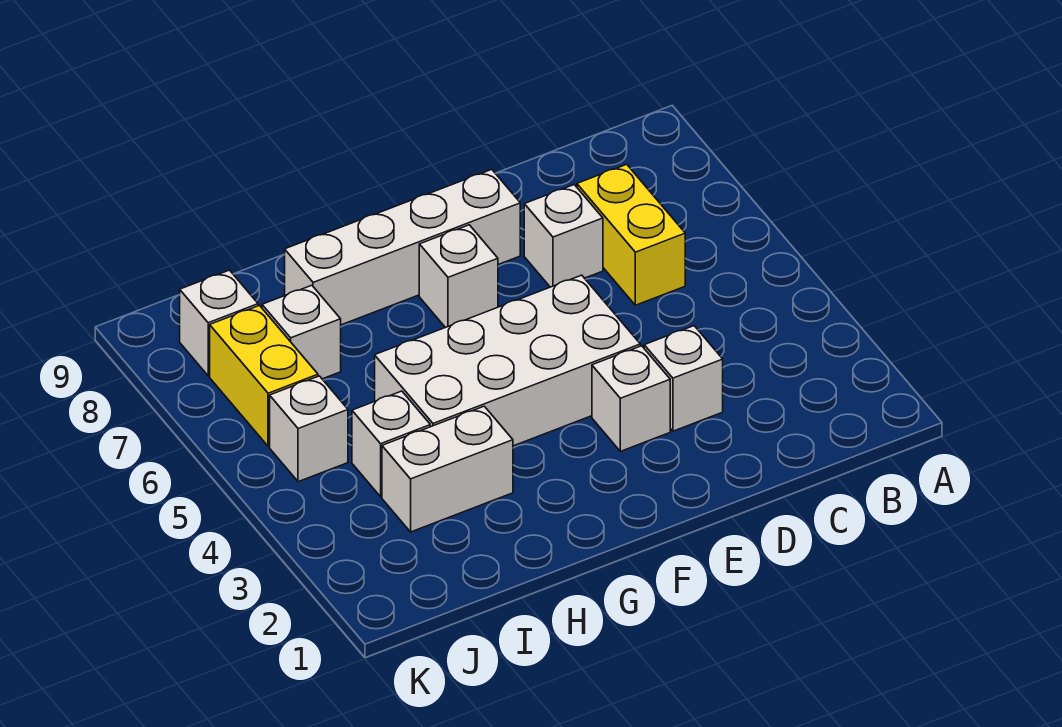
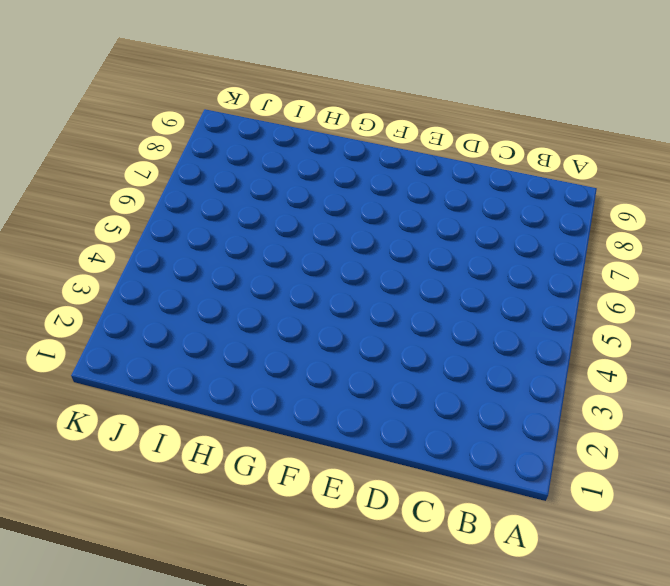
none -> yellow brick C6:C7 level 1
none -> white brick D3 level 1
none -> white brick D7 level 1

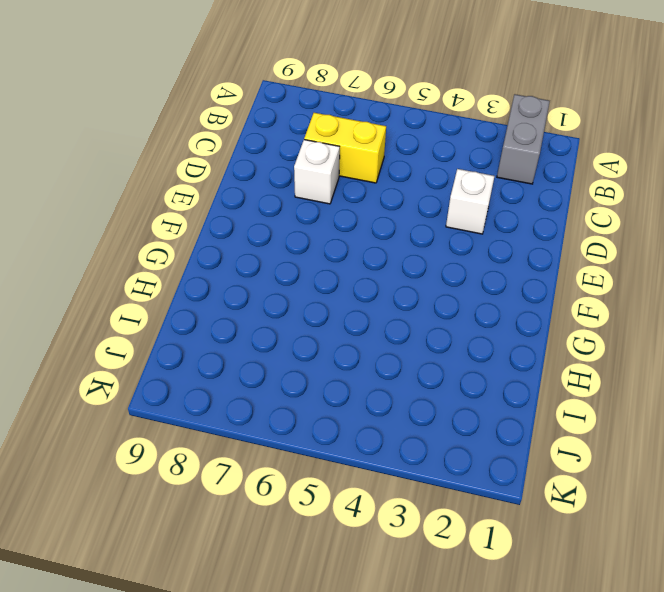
grey brick A2:B2 level 1 -> none
none -> white brick E3 level 1
none -> white brick E4:H5 level 1
none -> white brick E8:H8 level 1

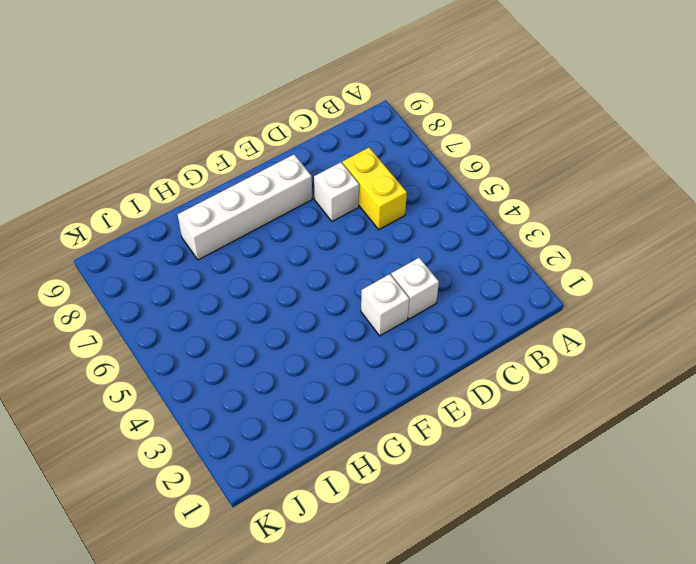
none -> white brick E4:H5 level 1
none -> white brick F7 level 1
none -> white brick H3:I3 level 1

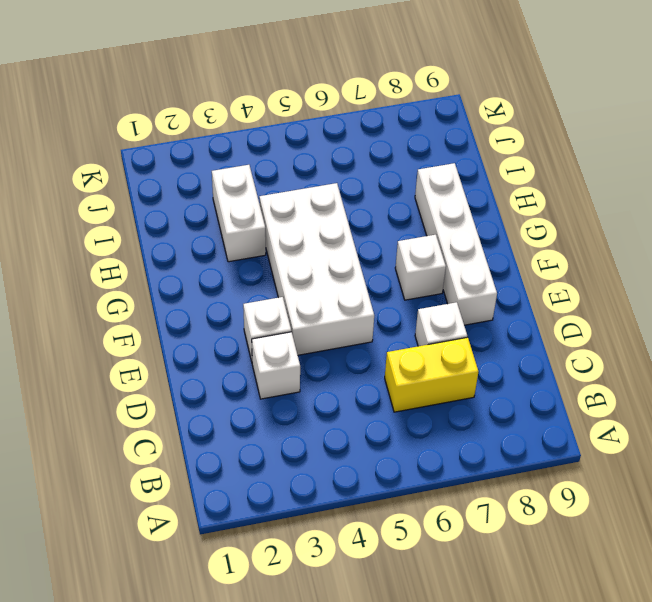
none -> white brick I4 level 1
none -> white brick I7 level 1
none -> white brick J5 level 1

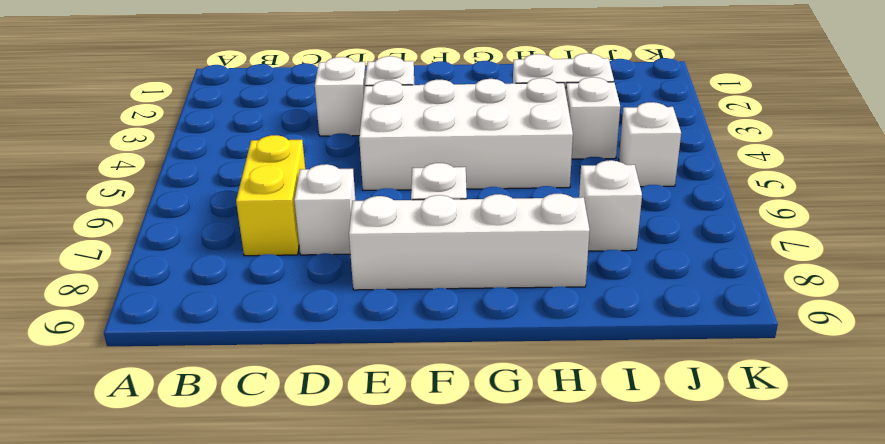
none -> yellow brick J6:J7 level 1
none -> white brick J8 level 1

